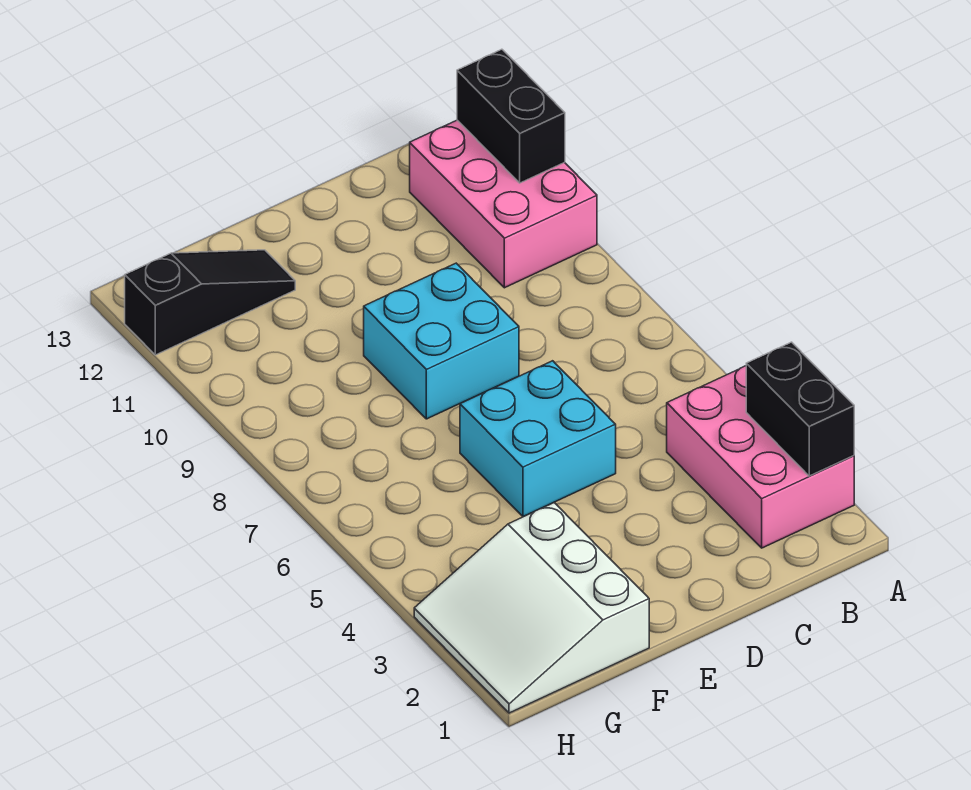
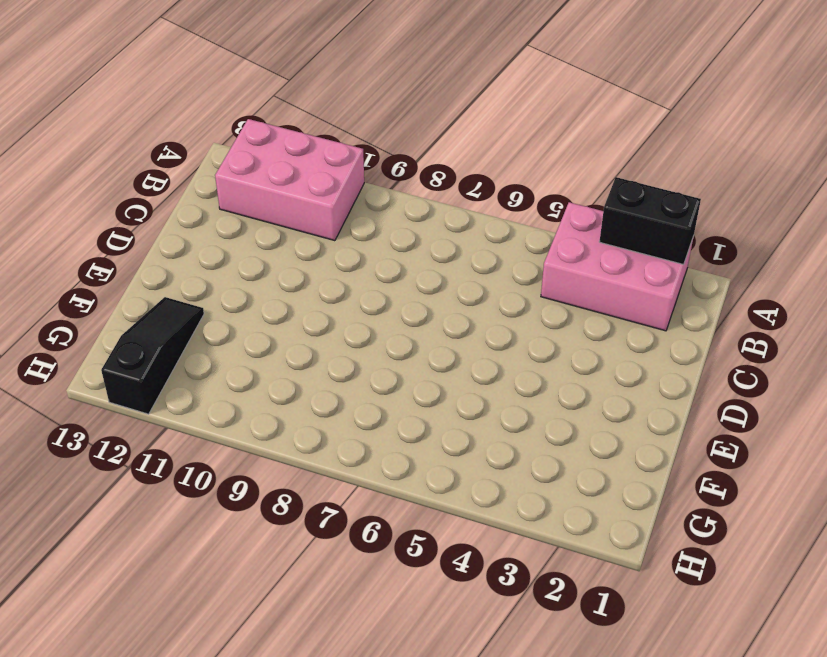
none -> cyan brick D5:E6 level 1
none -> cyan brick D8:E9 level 1

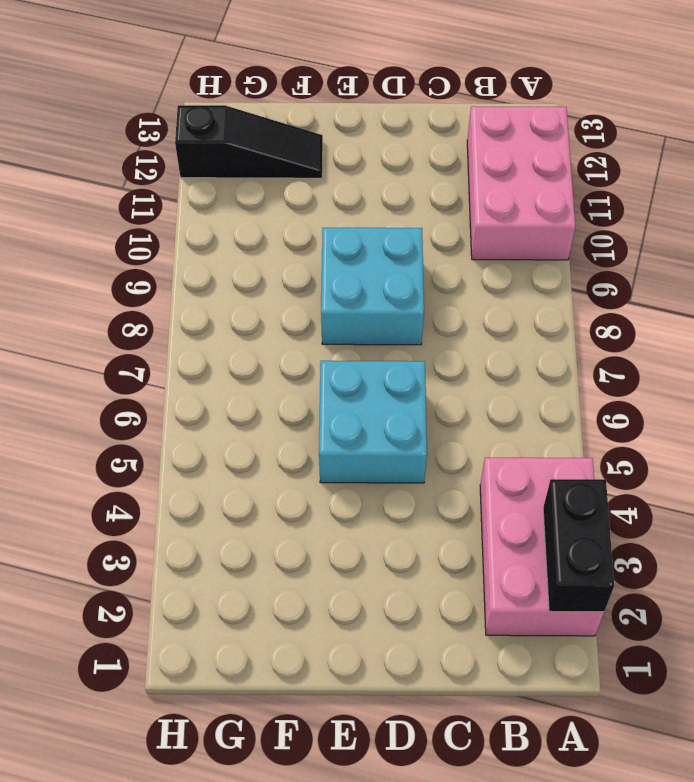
none -> white slope F1:H3 level 1 top F
none -> black brick A11:A12 level 2

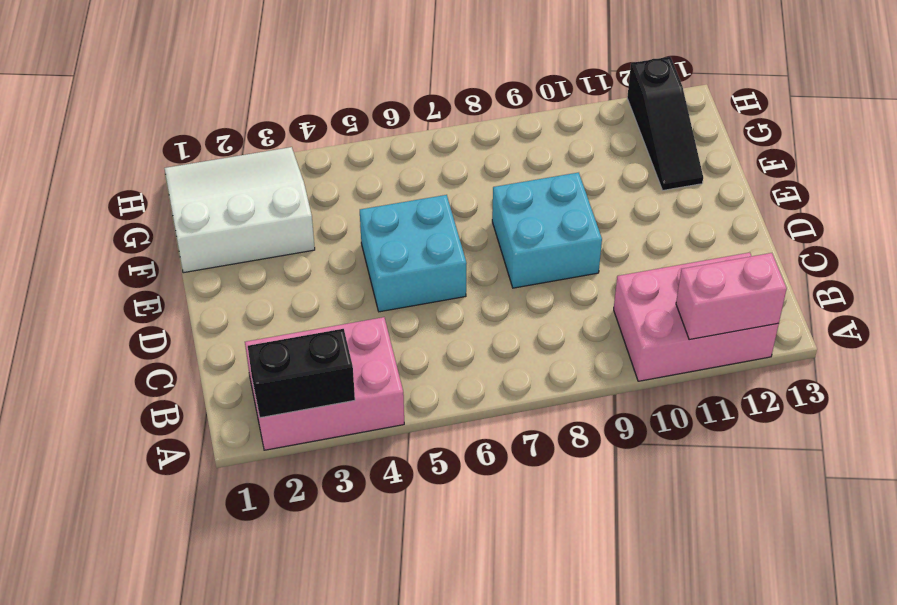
pink brick A11:A12 level 2 -> black brick A11:A12 level 2

